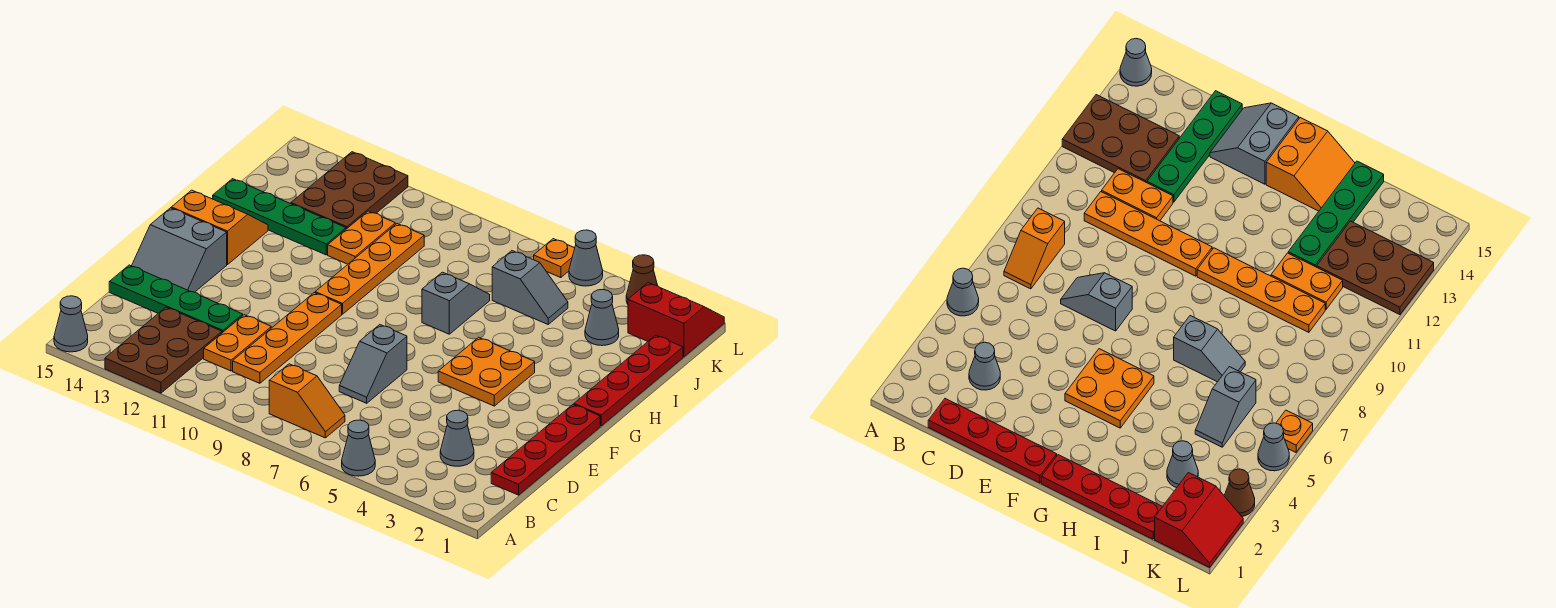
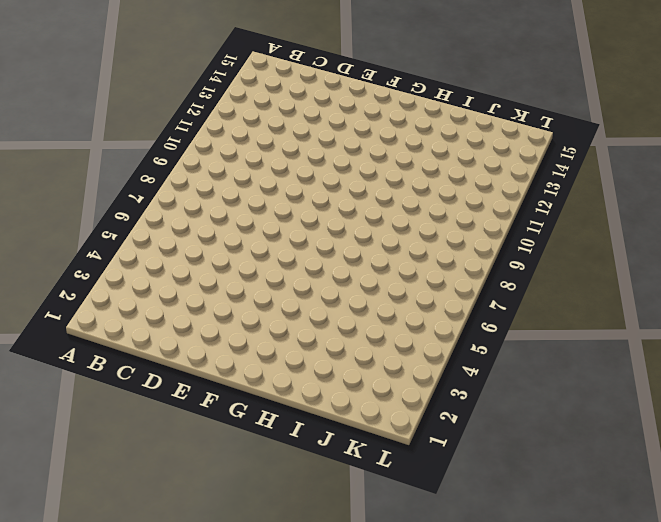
none -> grey cone A5 level 1
none -> brown plate A12:C13 level 1
none -> grey cone A15 level 1

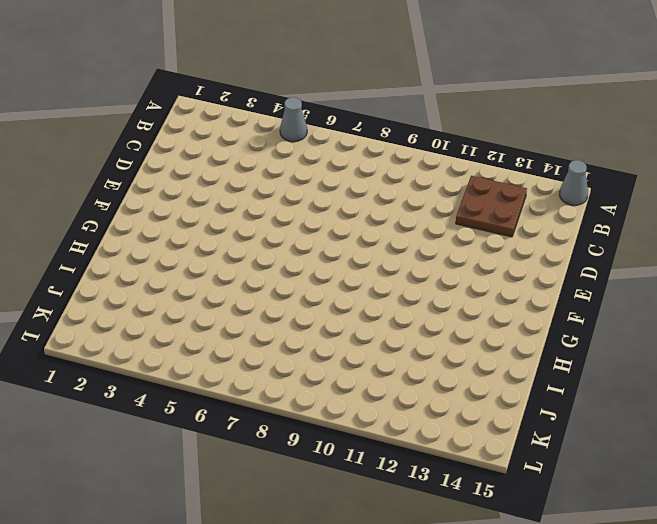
brown plate B12:C13 level 1 -> brown plate A12:C13 level 1
none -> orange slope B7:B8 level 1 top 8
none -> red plate C1:F1 level 1
none -> grey cone C3 level 1

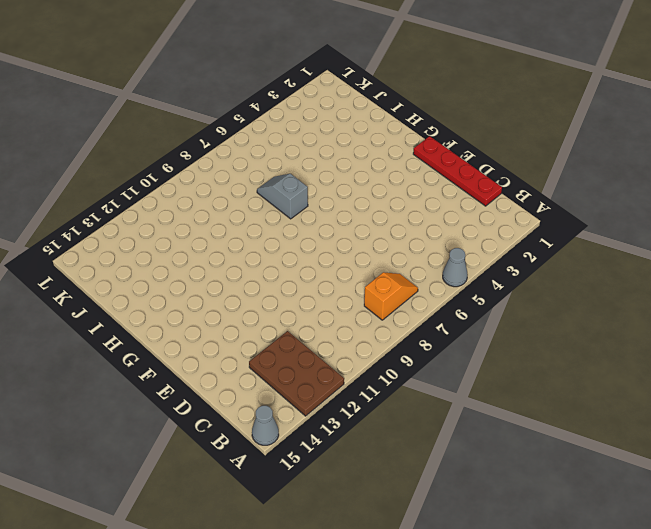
none -> grey cone C3 level 1
none -> orange plate C10:F10 level 1
none -> orange plate C11:D11 level 1

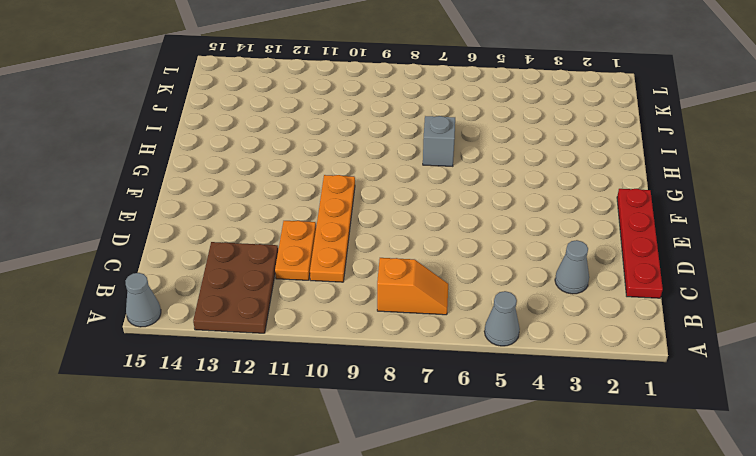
none -> grey slope D7:E7 level 1 top E
none -> green plate D12:D15 level 1
none -> grey slope E14:F15 level 1 top F

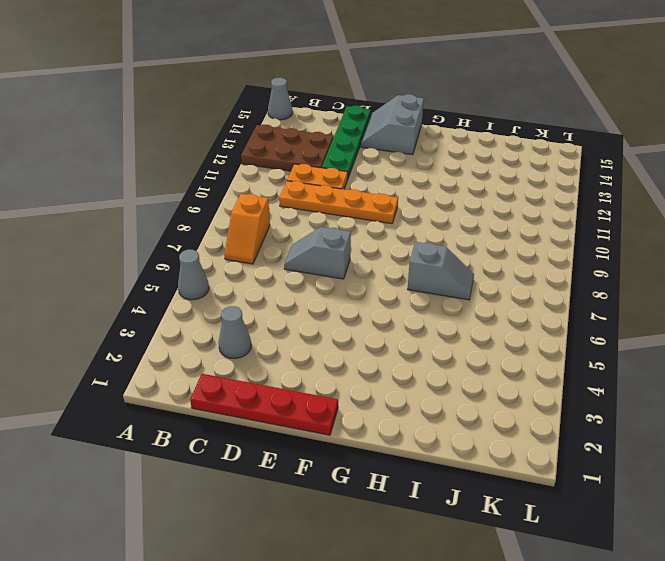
none -> orange plate F4:G5 level 1
none -> red plate G1:J1 level 1
none -> orange plate G10:J10 level 1

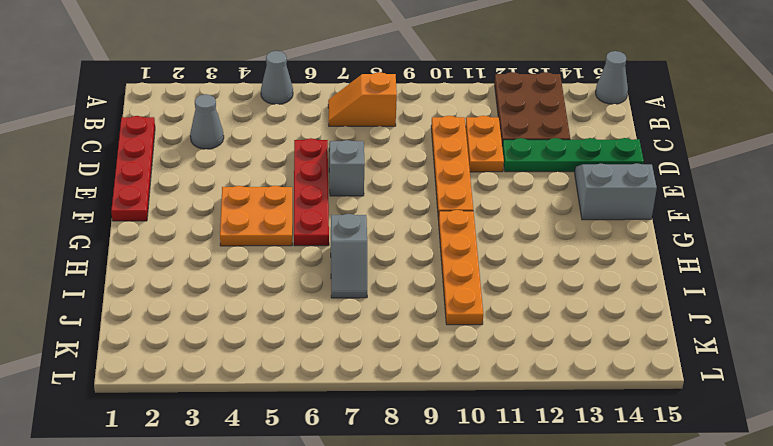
red plate D6:G6 level 1 -> red plate G1:J1 level 1
none -> orange slope G14:H15 level 1 top G
none -> orange plate I11:J11 level 1
none -> green plate I12:I15 level 1

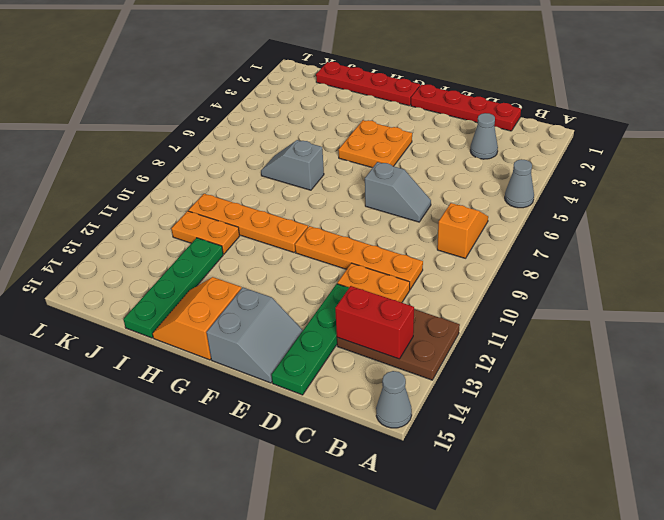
red brick B13:C13 level 2 -> none
none -> grey cone J3 level 1
none -> grey slope J5:J6 level 1 top 6
none -> brown plate J12:L13 level 1

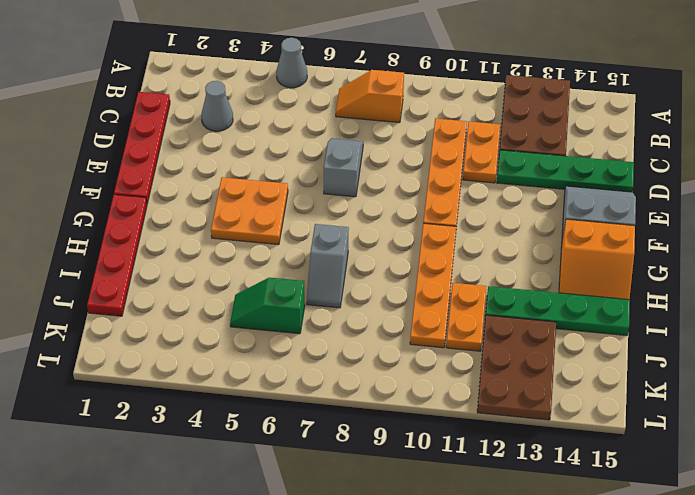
green slope J5:J6 level 1 top 6 -> grey slope J5:J6 level 1 top 6
none -> grey cone A15 level 1
none -> grey cone J3 level 1
none -> red slope K1:L2 level 1 top K

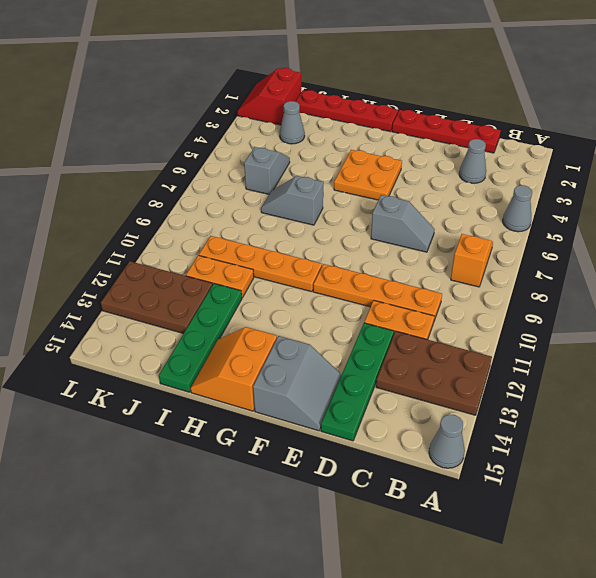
none -> brown cone L3 level 1
none -> grey cone L5 level 1
none -> orange plate L6 level 1

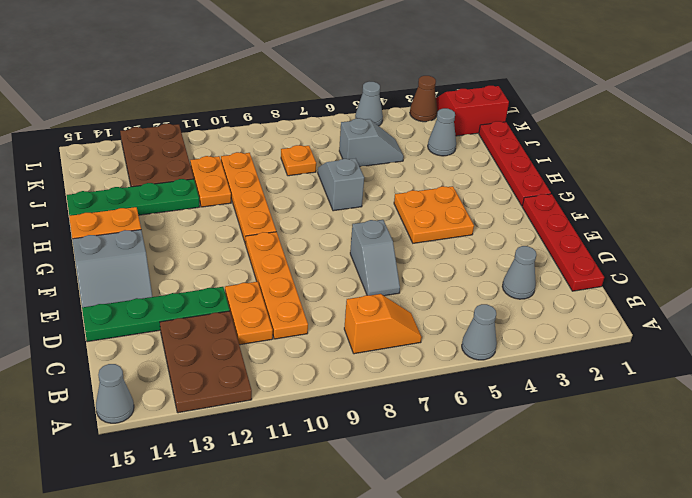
orange plate J8 level 1 -> orange plate L6 level 1

